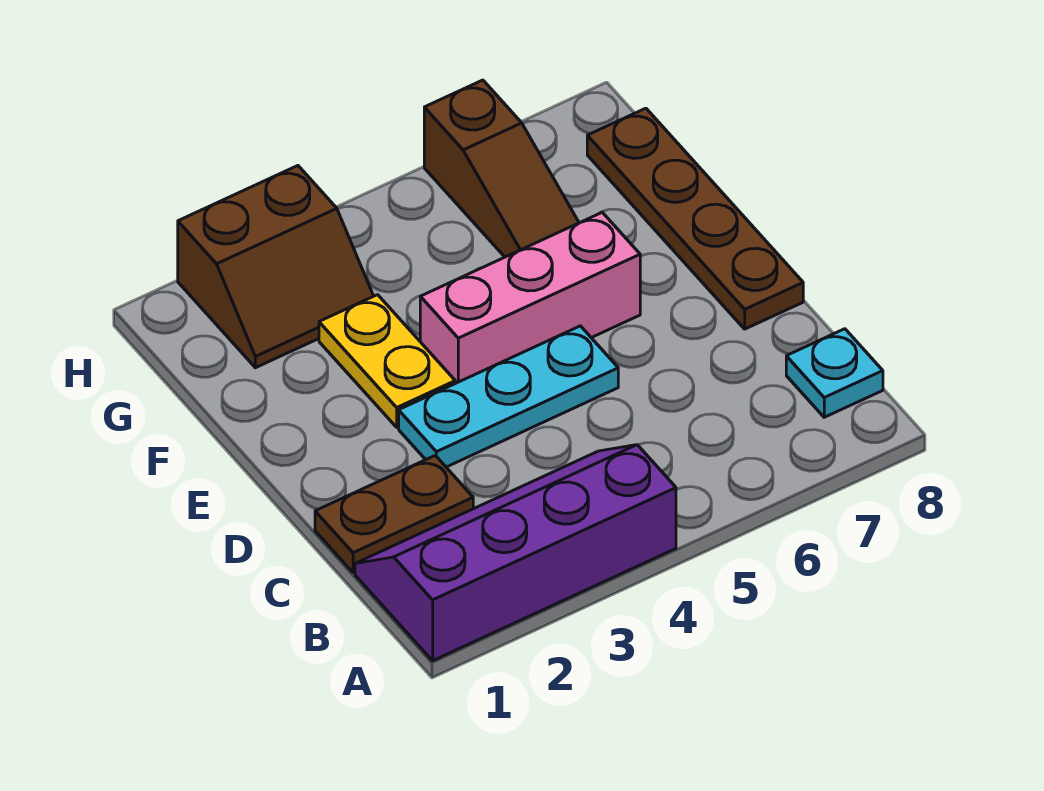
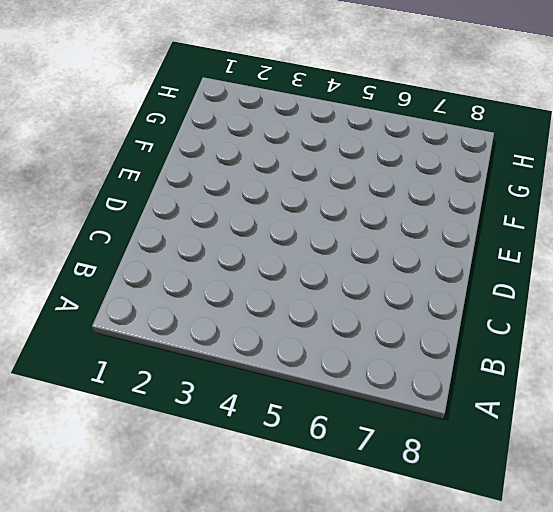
none -> purple slope A1:B4 level 1 top A
none -> cyan plate B8 level 1

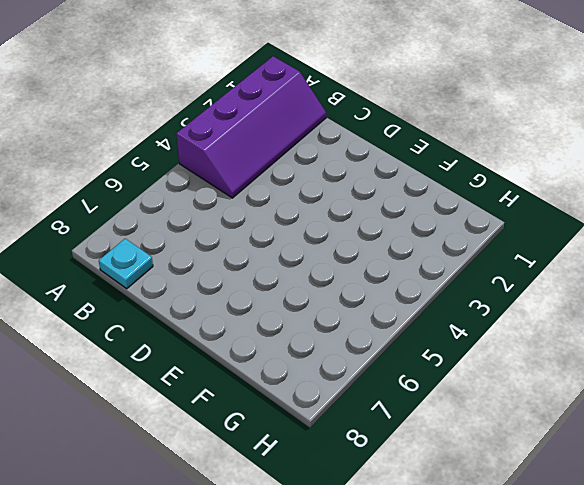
none -> brown plate C1:C2 level 1
none -> cyan plate D3:D5 level 1

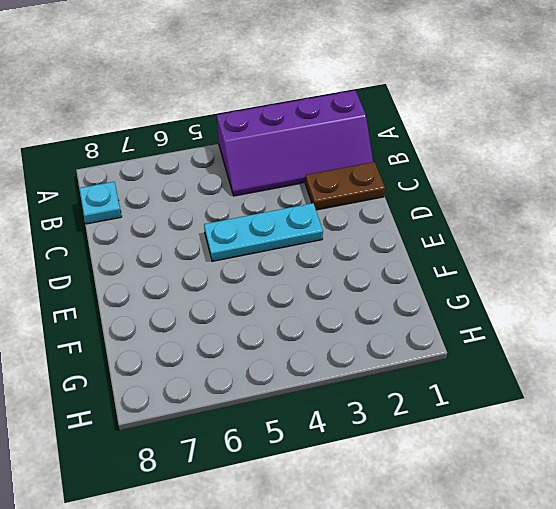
none -> brown plate D8:G8 level 1
none -> yellow plate E3:F3 level 1

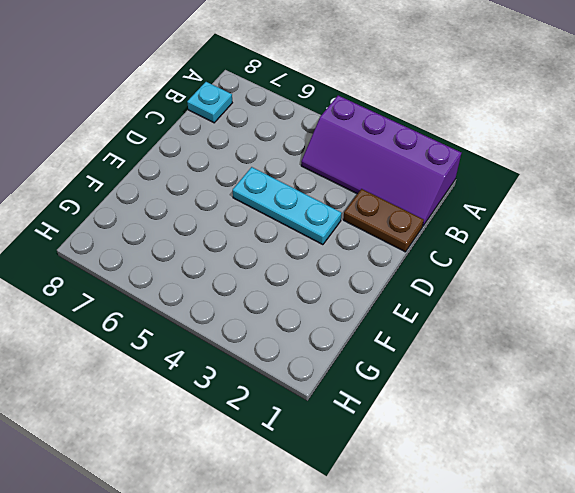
none -> brown plate D8:G8 level 1
none -> yellow plate E3:F3 level 1

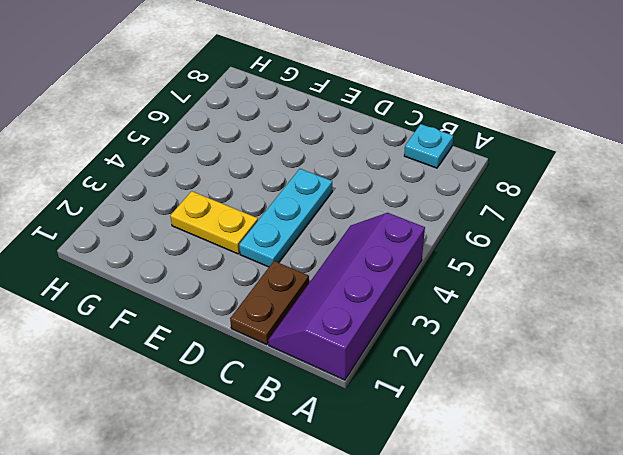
none -> brown plate D8:G8 level 1
none -> pink brick E4:E6 level 1

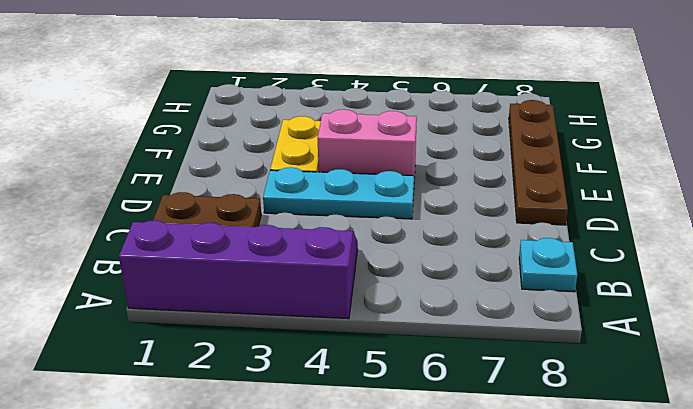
pink brick E4:E5 level 1 -> pink brick E4:E6 level 1
none -> brown slope F6:H6 level 1 top H
none -> brown slope G2:H3 level 1 top H

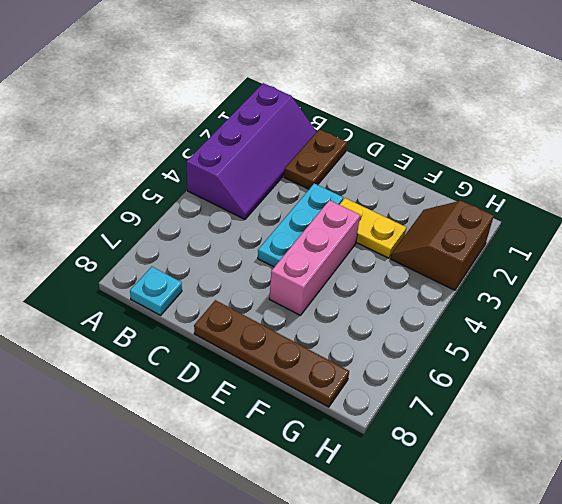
none -> brown slope F6:H6 level 1 top H

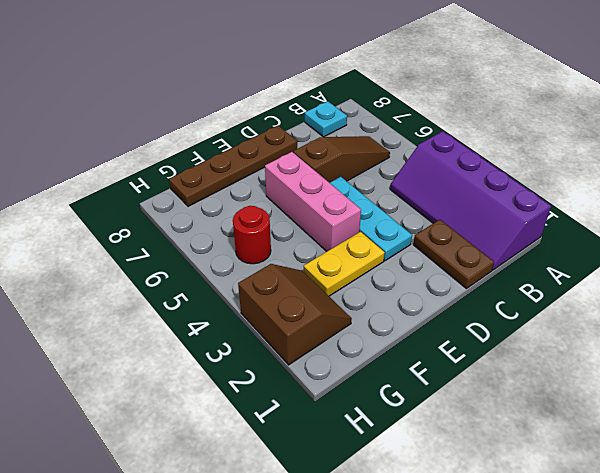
brown slope B6:D6 level 1 top D -> brown slope F6:H6 level 1 top H
red round brick G5 level 1 -> none

